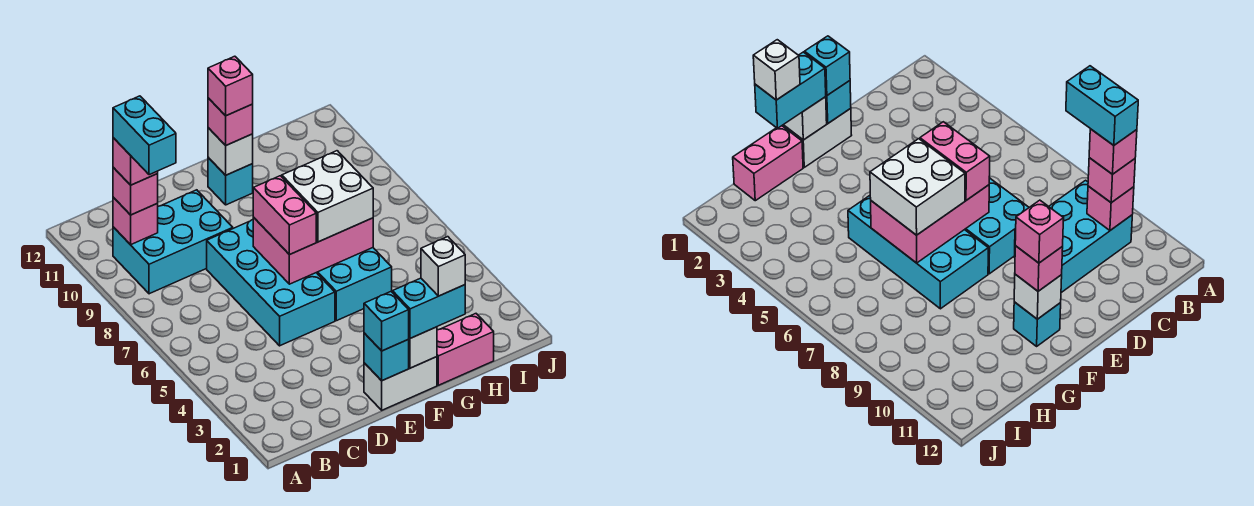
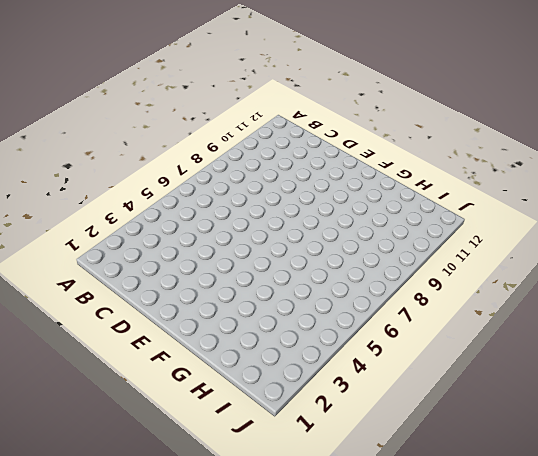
none -> cyan brick B9:D10 level 1
none -> cyan brick D5:E8 level 1
none -> white brick E1:F1 level 1

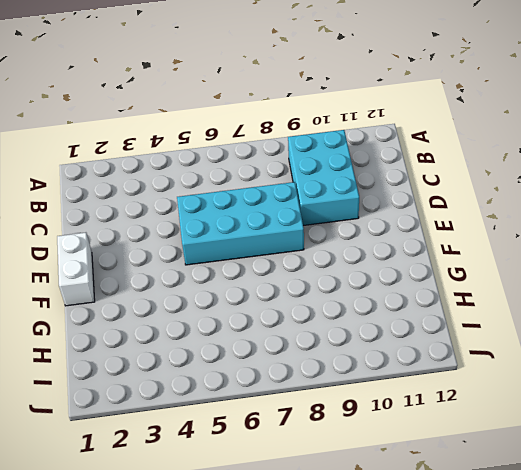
none -> cyan brick F5:G8 level 1
none -> cyan brick F11 level 1
none -> pink brick G1:H1 level 1

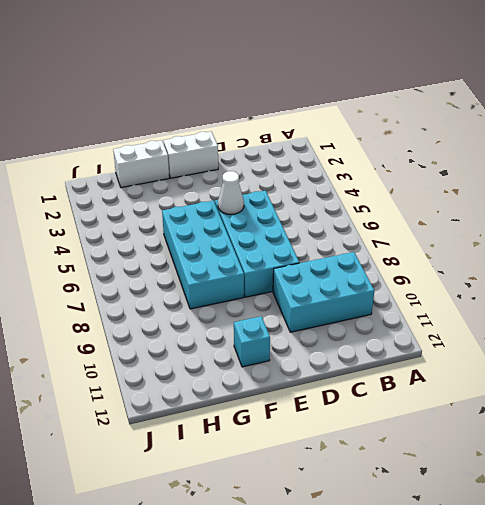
white cone E5 level 2 -> none
white brick G1:H1 level 1 -> pink brick G1:H1 level 1
none -> pink brick B10 level 2
none -> cyan brick E1 level 2
none -> pink brick E6:G7 level 2

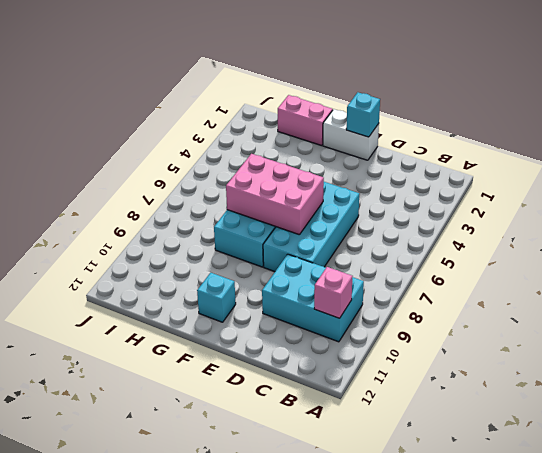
none -> white brick F1 level 2
none -> white brick F11 level 2
none -> pink brick B10 level 3

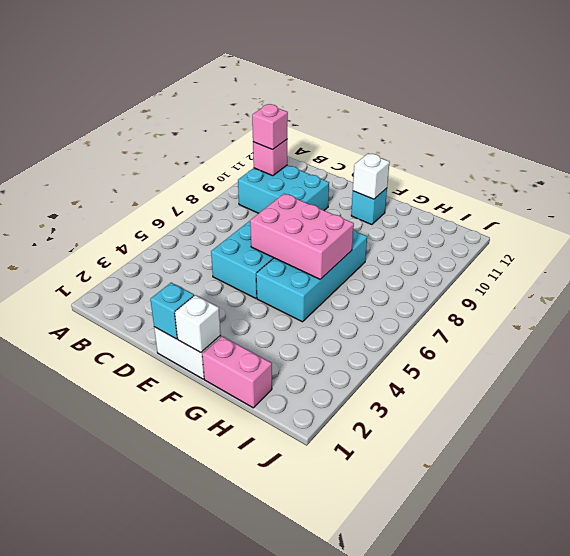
none -> cyan brick E1 level 3
none -> pink brick E6:E7 level 3
none -> cyan brick F1:G1 level 3

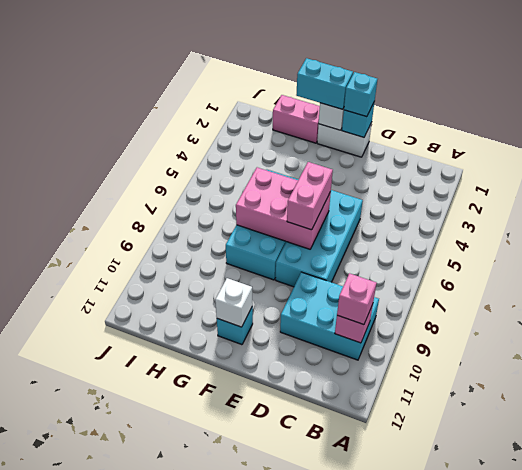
none -> white brick F6:G7 level 3
none -> pink brick F11 level 3
none -> pink brick B10 level 4

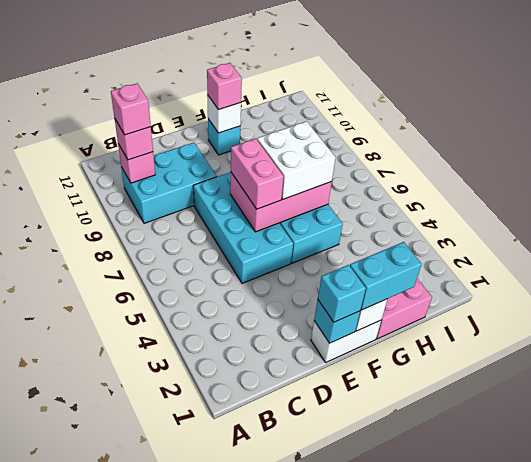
none -> pink brick F11 level 4
none -> white brick G1 level 4
none -> cyan brick B9:B10 level 5

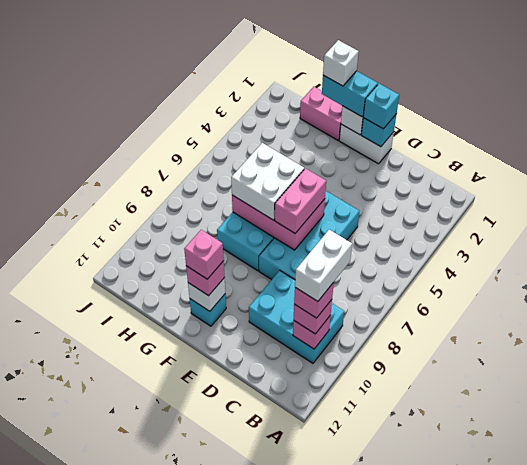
white brick B9:B10 level 5 -> cyan brick B9:B10 level 5

